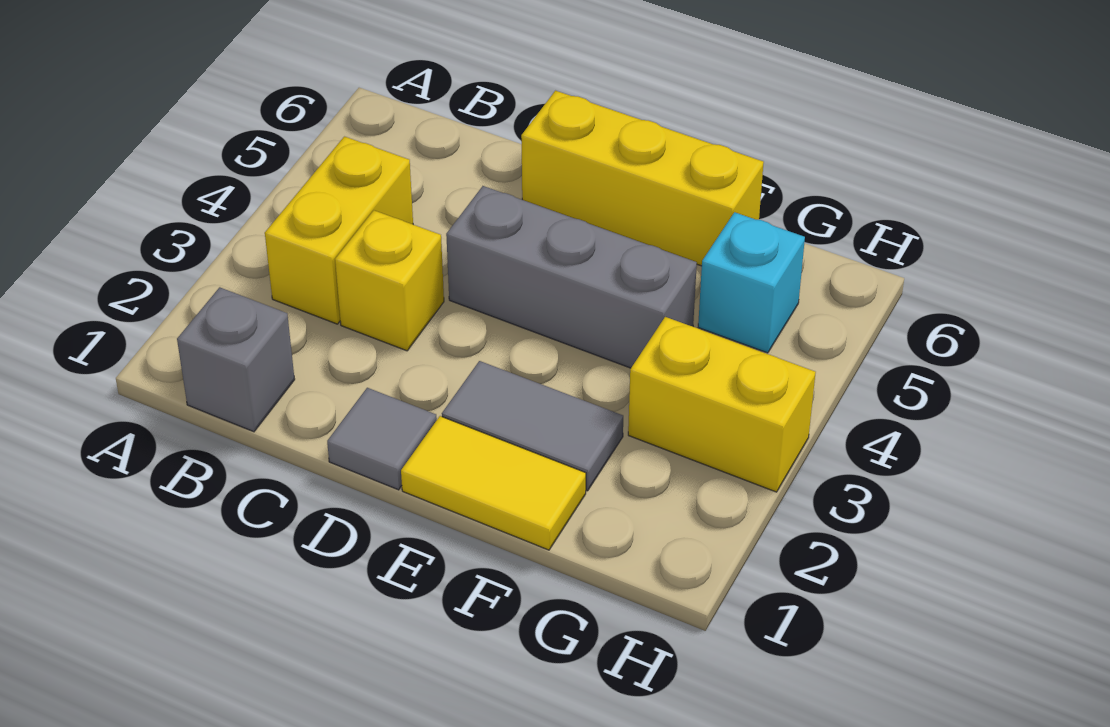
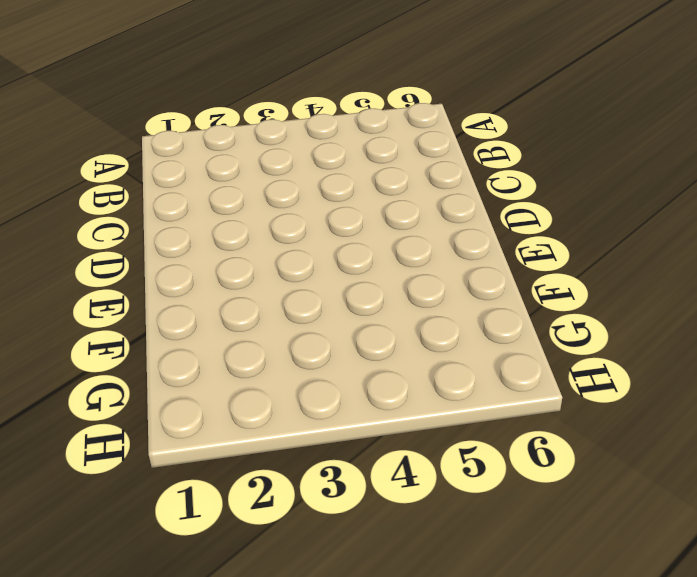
none -> grey brick B1 level 1
none -> yellow brick B3:B4 level 1

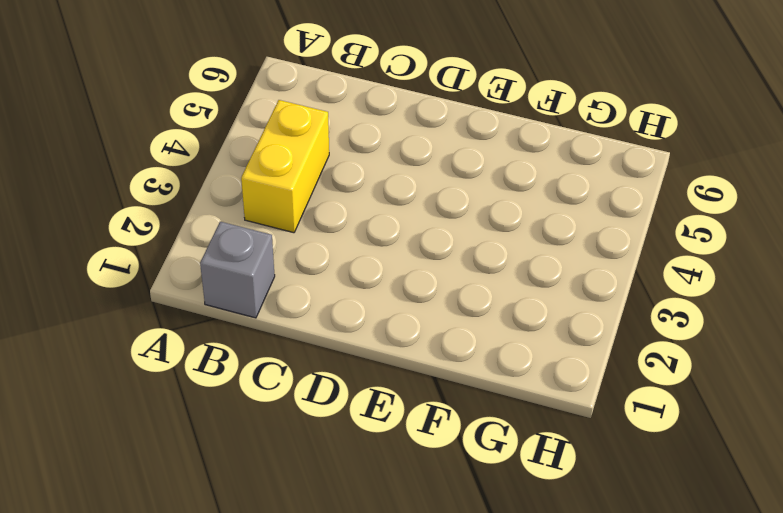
none -> yellow brick C3 level 1
none -> grey tile D1 level 1

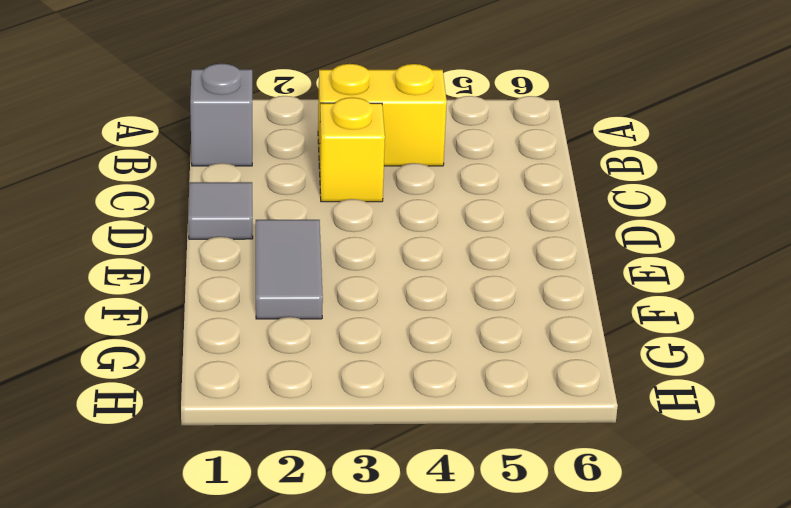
none -> grey brick D4:F4 level 1
none -> yellow brick D6:F6 level 1

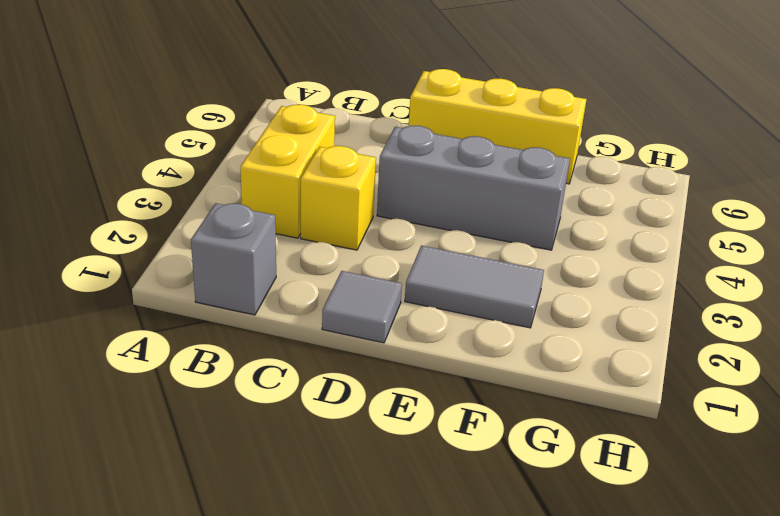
none -> yellow tile E1:F1 level 1
none -> yellow brick G3:H3 level 1

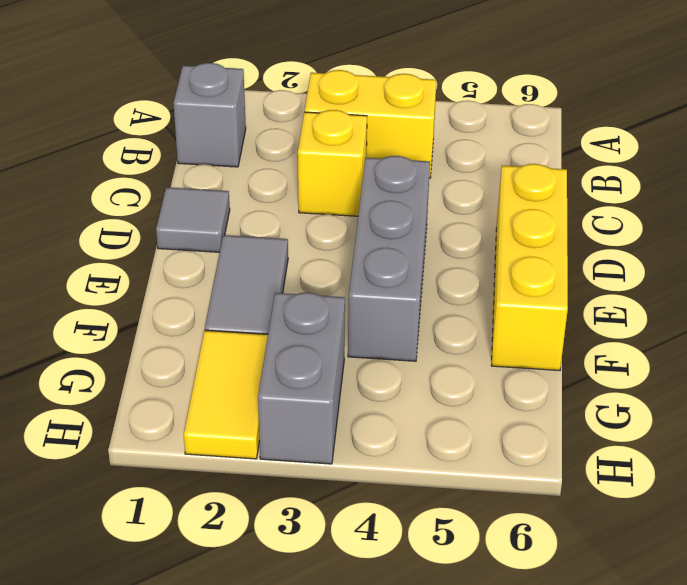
yellow tile G2:H2 level 1 -> yellow tile E1:F1 level 1
grey brick G3:H3 level 1 -> yellow brick G3:H3 level 1
none -> cyan brick G5 level 1

